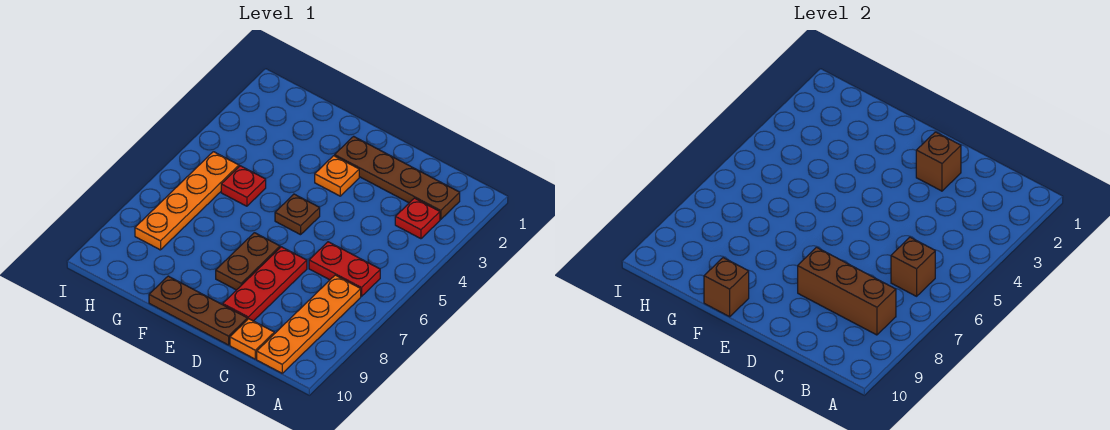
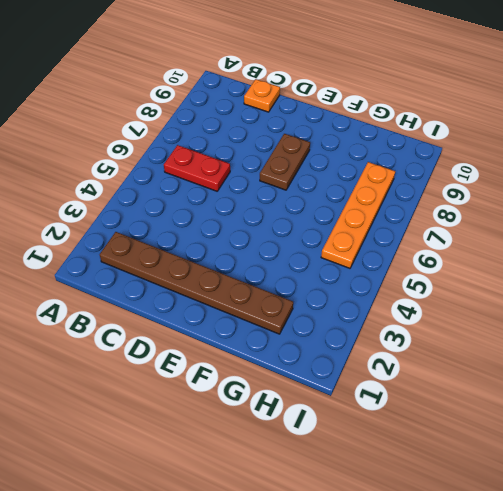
brown plate B2:G2 level 1 -> brown plate B2:E2 level 1
none -> red plate B3 level 1
none -> orange plate B7:B10 level 1
none -> red plate D7:D9 level 1

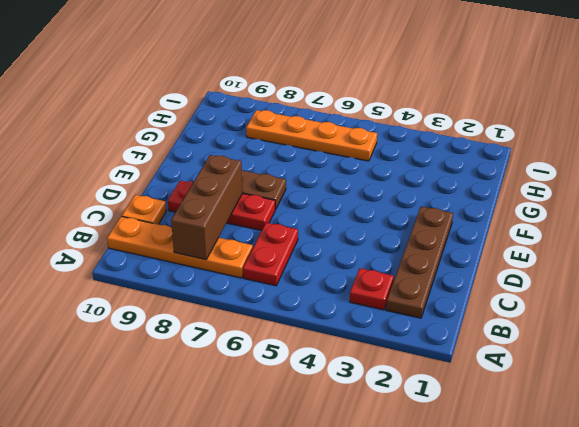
none -> brown plate D10:F10 level 1
none -> orange plate E3 level 1
none -> brown plate E5 level 1

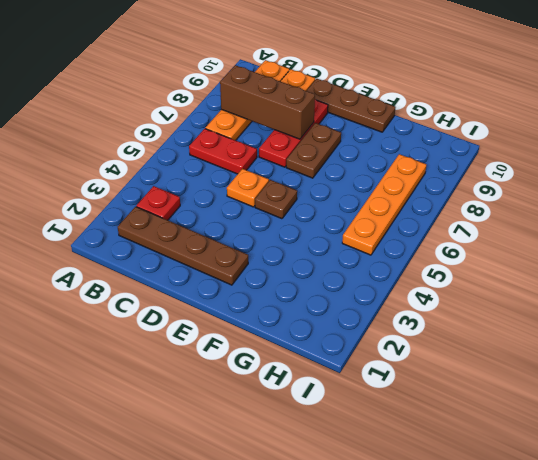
orange plate D5 level 1 -> orange plate E3 level 1
none -> red plate G5 level 1
none -> brown brick B6 level 2
none -> brown brick D2 level 2

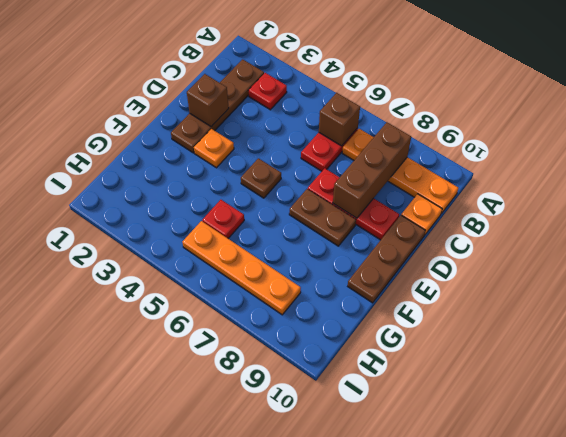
none -> brown brick F10 level 2

